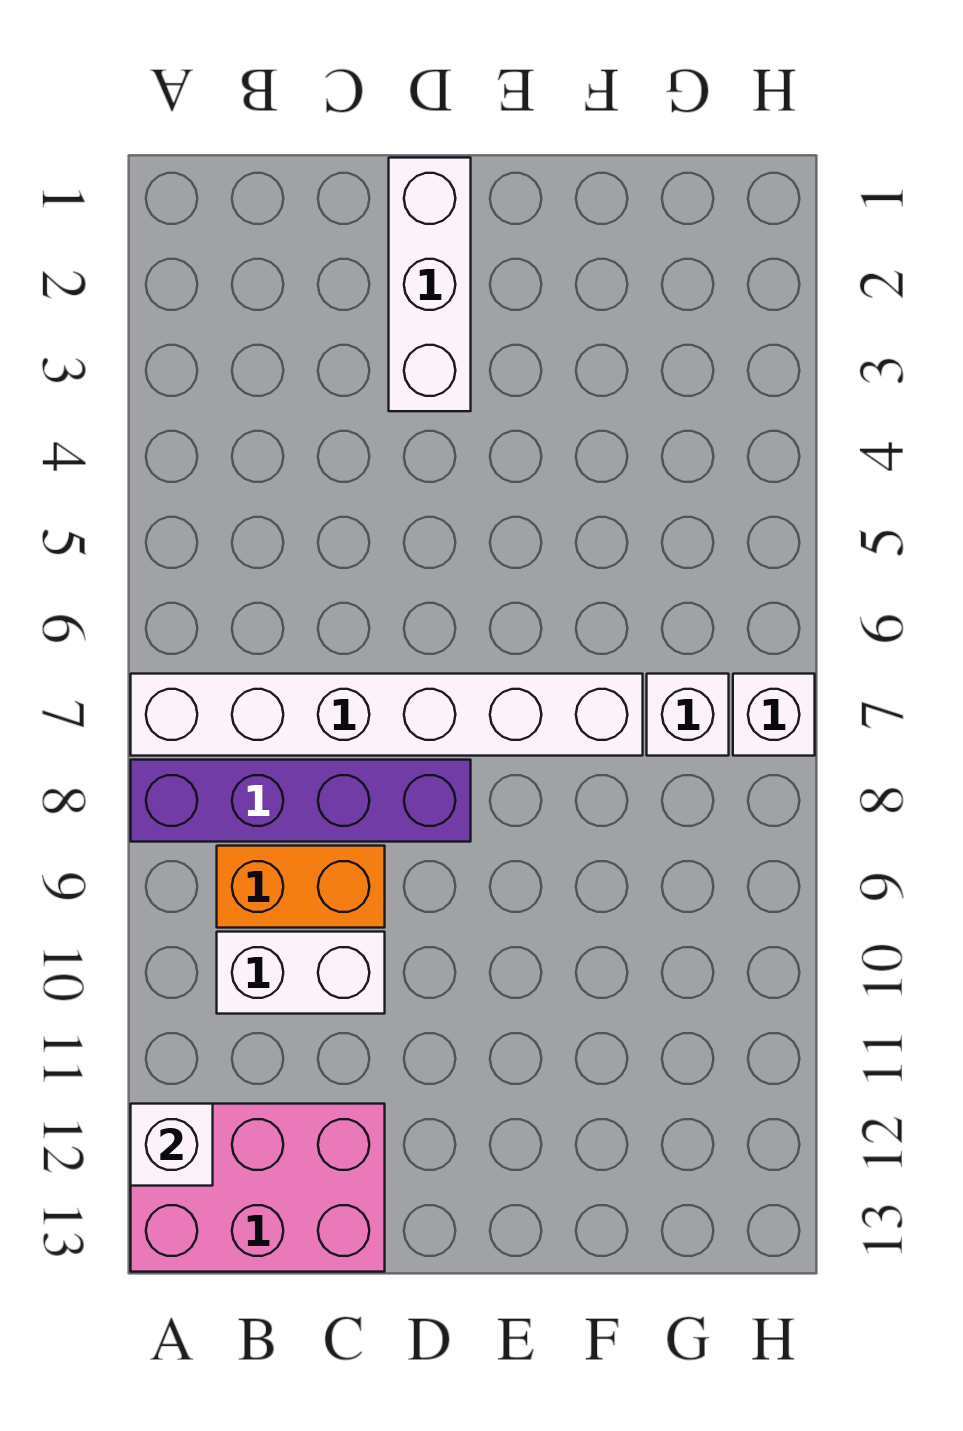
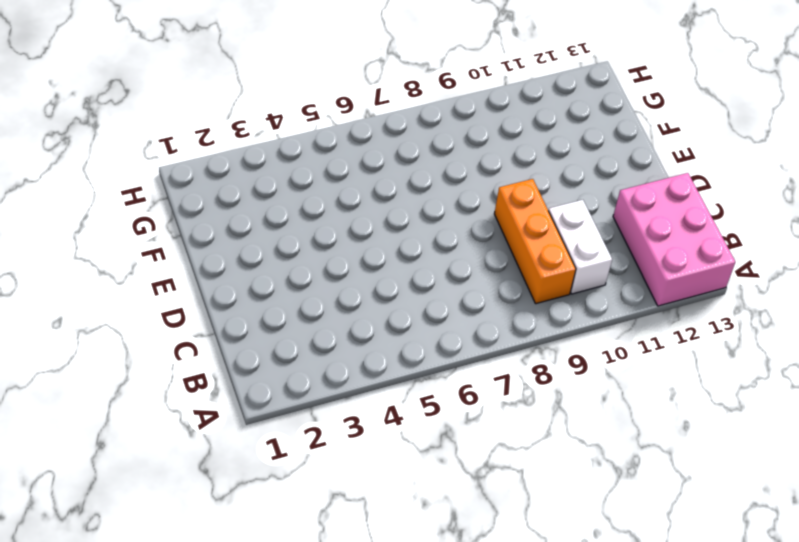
orange brick B9:D9 level 1 -> orange brick B9:C9 level 1
none -> white brick A7:F7 level 1
none -> purple brick A8:D8 level 1

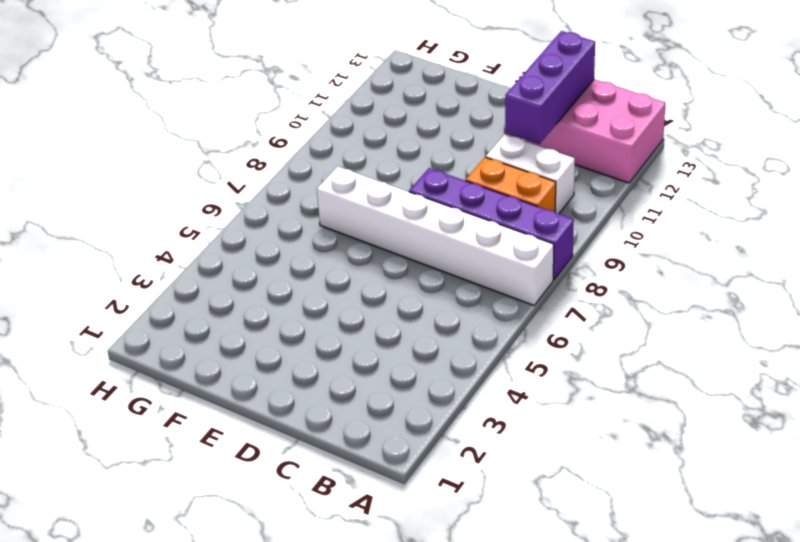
purple brick C11:C13 level 2 -> none
none -> white brick D1:D3 level 1
none -> white brick G7 level 1

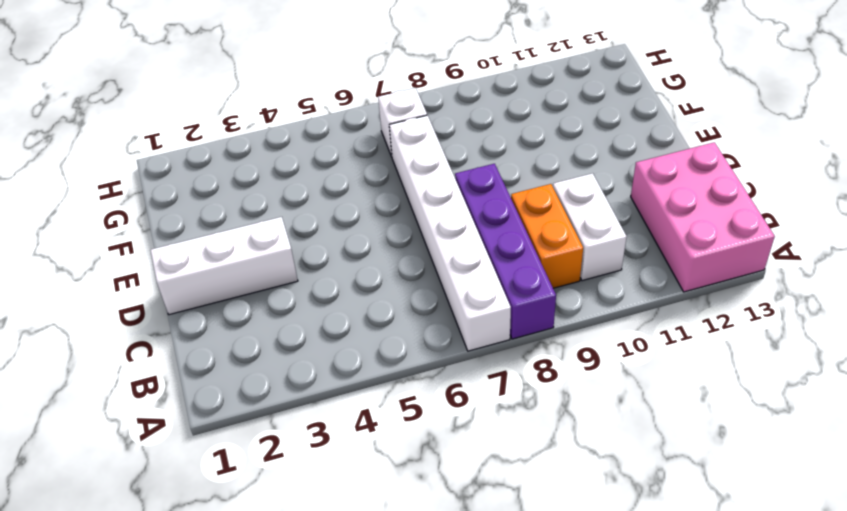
none -> white brick H7 level 1
none -> white brick A12 level 2

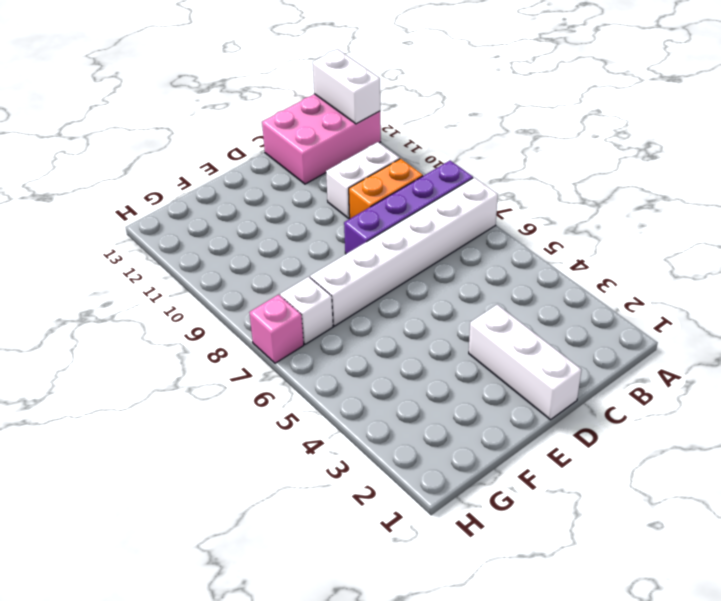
white brick A12:A13 level 2 -> white brick A12 level 2
pink brick H7 level 1 -> white brick H7 level 1

